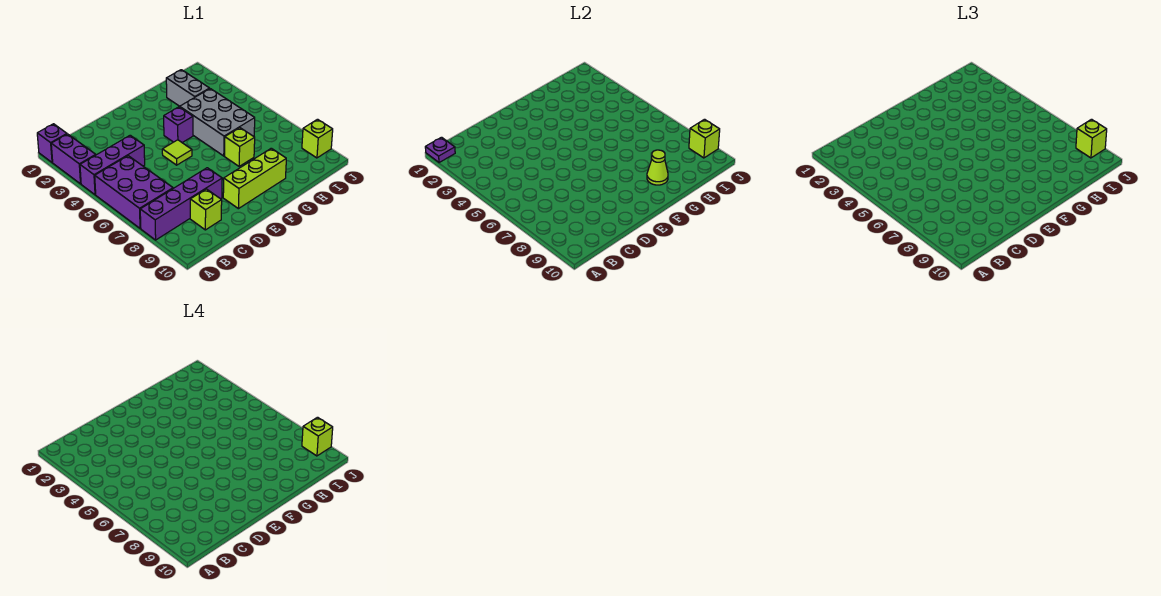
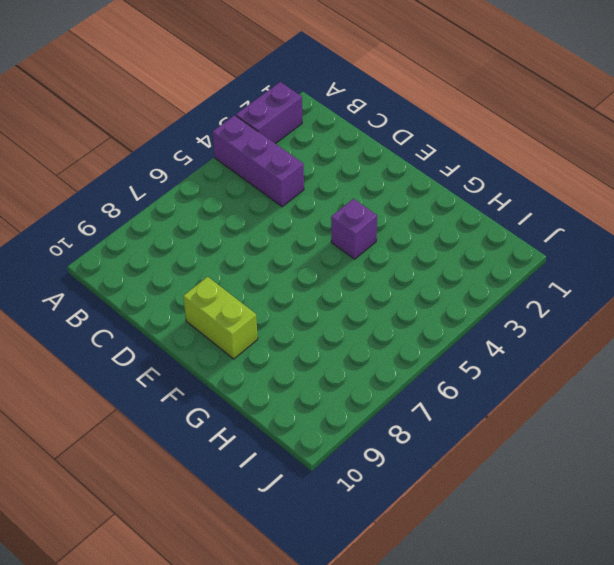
lime brick E9:F9 level 1 -> lime brick E9:G9 level 1
none -> purple brick A1 level 1
none -> purple brick A5:B7 level 1
none -> purple brick A8:D8 level 1

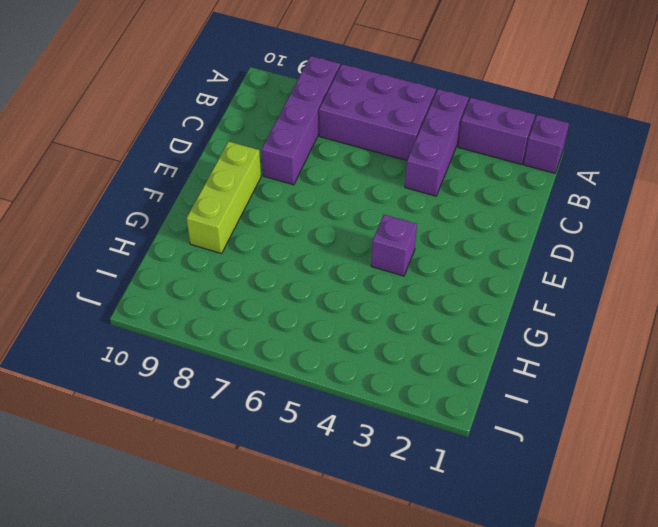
none -> lime brick C9 level 1
none -> lime tile E5 level 1
none -> grey brick G4:H6 level 1

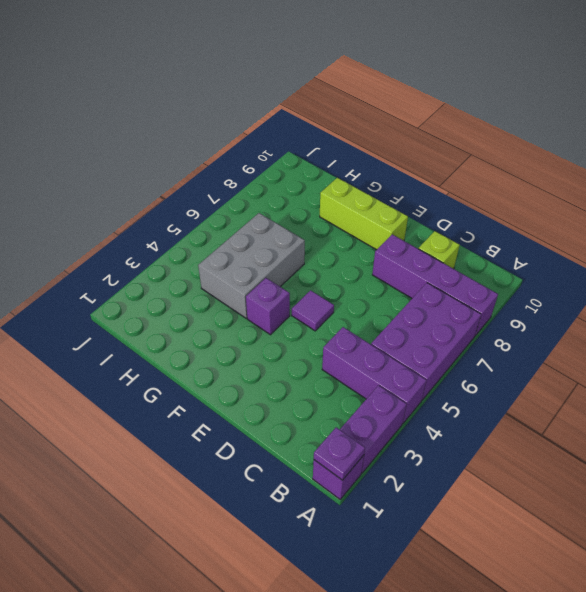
purple tile E5 level 1 -> lime tile E5 level 1
none -> lime brick G7 level 1
none -> grey brick H2:H3 level 1
none -> lime brick J9 level 1

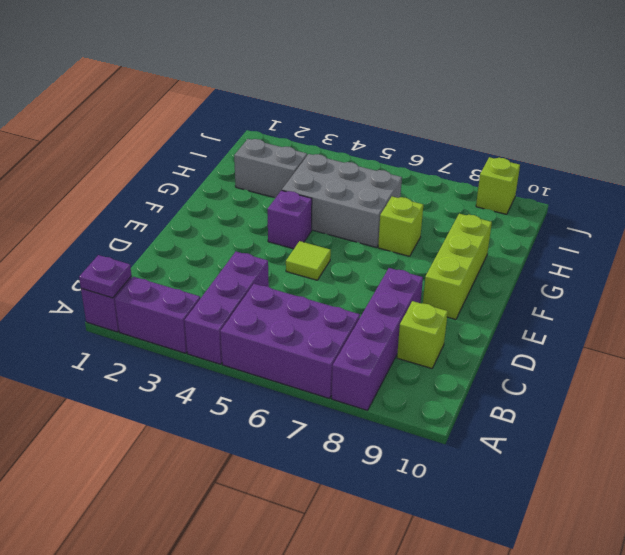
none -> lime cone G9 level 2
none -> lime brick J9 level 2
none -> lime brick J9 level 3

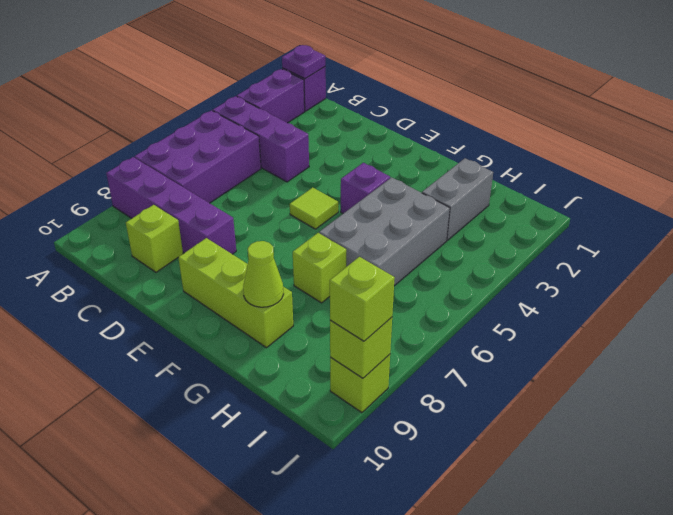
none -> lime brick J9 level 4

